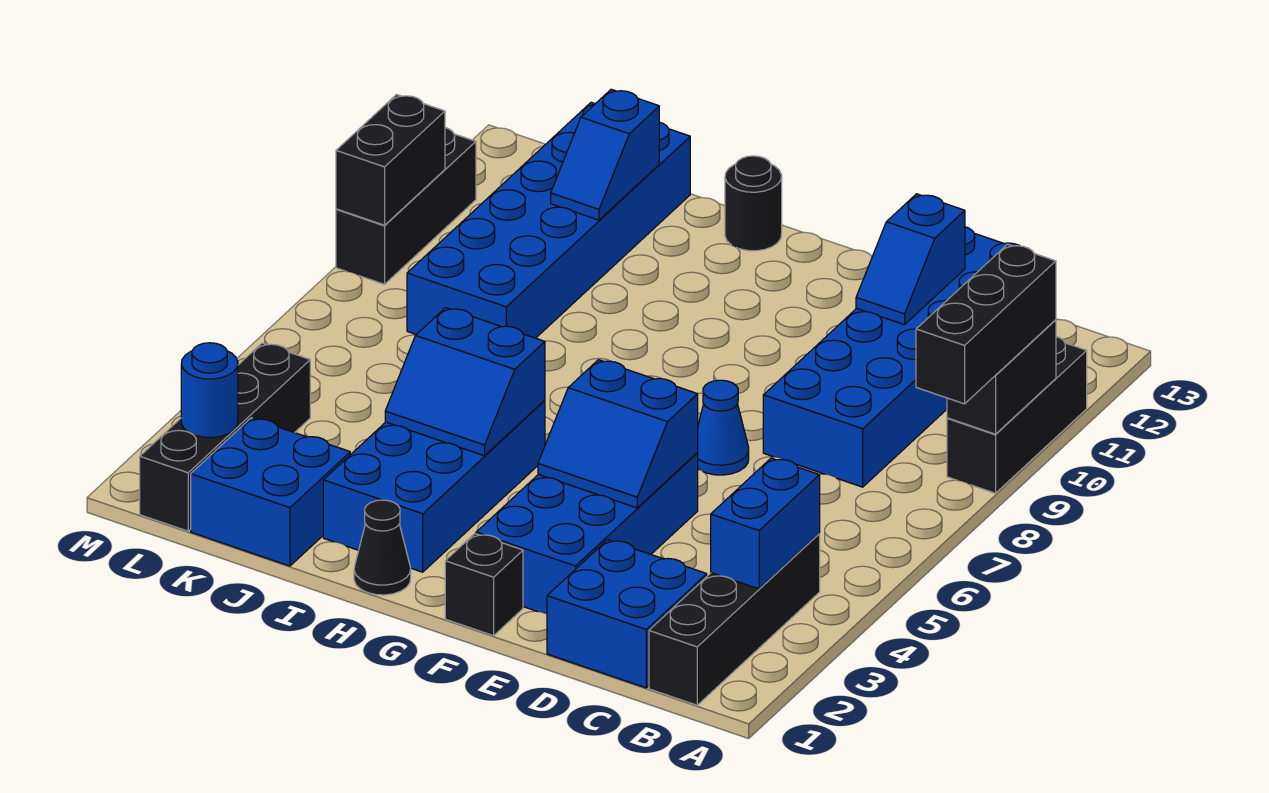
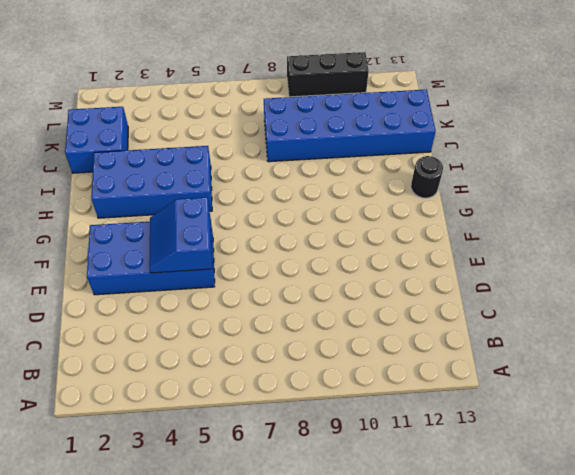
none -> black brick A9:A11 level 1
none -> black brick B1:B4 level 1
none -> blue brick C1:D2 level 1

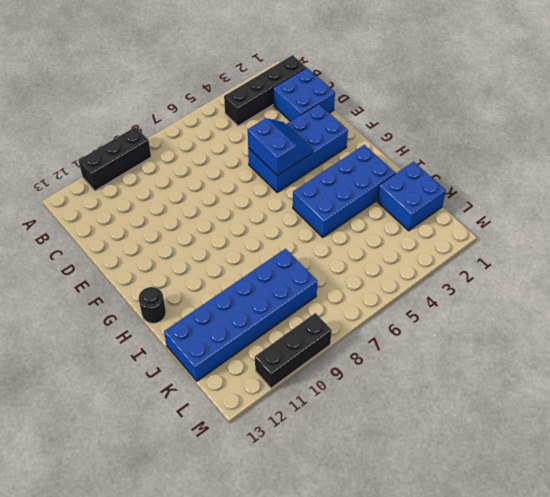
none -> blue brick C8:D13 level 1
none -> blue cone E7 level 1
none -> black brick F1 level 1

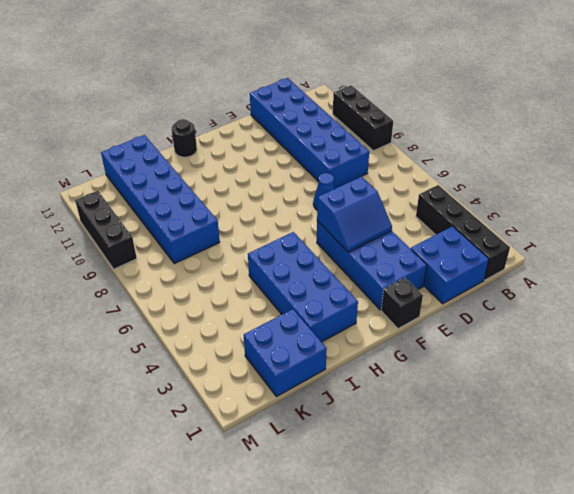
none -> black cone H1 level 1
none -> black brick L1:L4 level 1
none -> black brick A9:A10 level 2

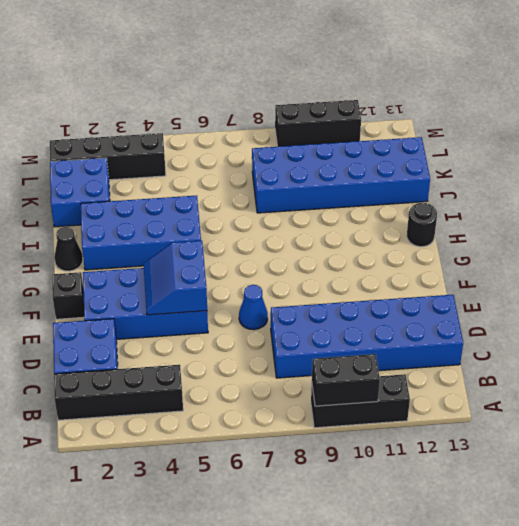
none -> blue brick B3:B4 level 2
none -> blue slope D11:D12 level 2 top 12
none -> blue slope H4:I5 level 2 top 5

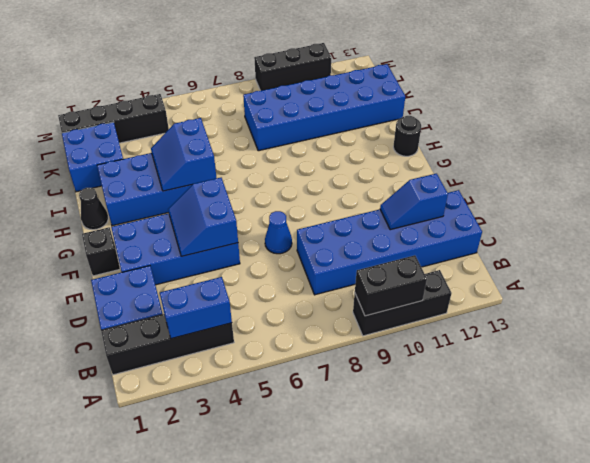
none -> blue slope J11:J12 level 2 top 12
none -> blue round brick L2 level 2
none -> black brick M9:M10 level 2

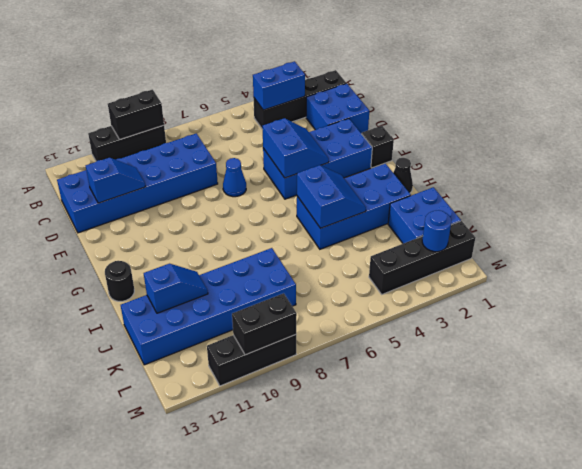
none -> black brick A8:A10 level 3

